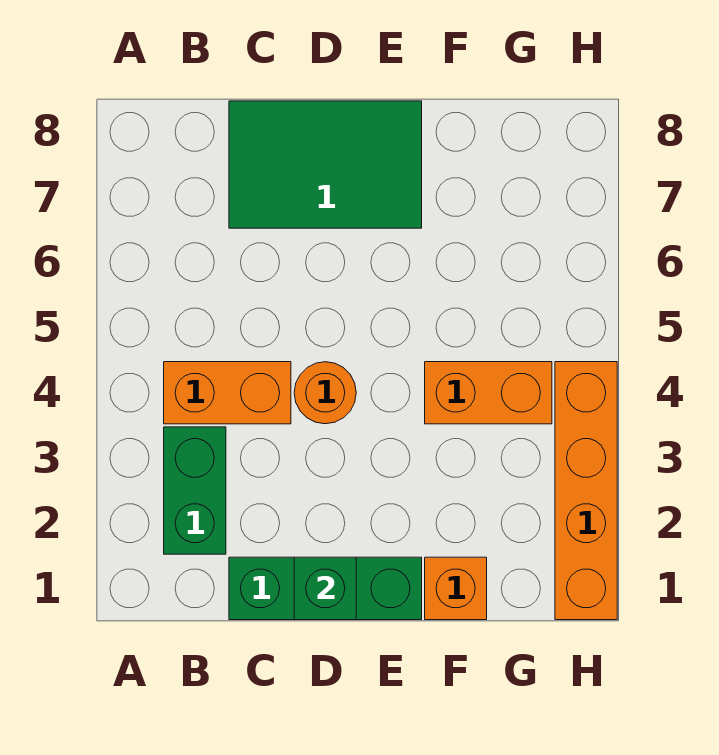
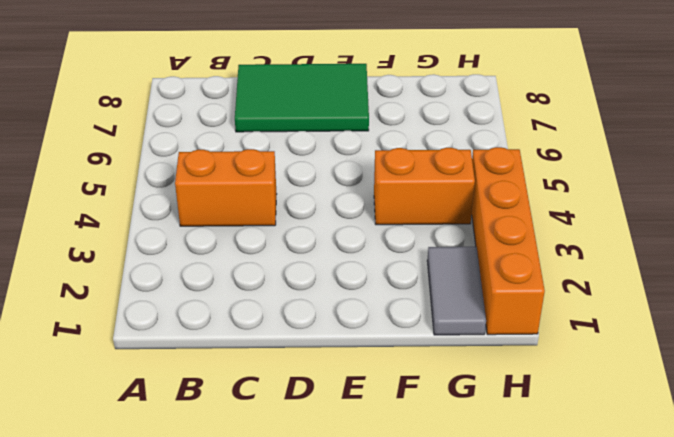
grey tile G1:G2 level 1 -> none
none -> green brick B2:B3 level 1
none -> green brick C1:E1 level 1

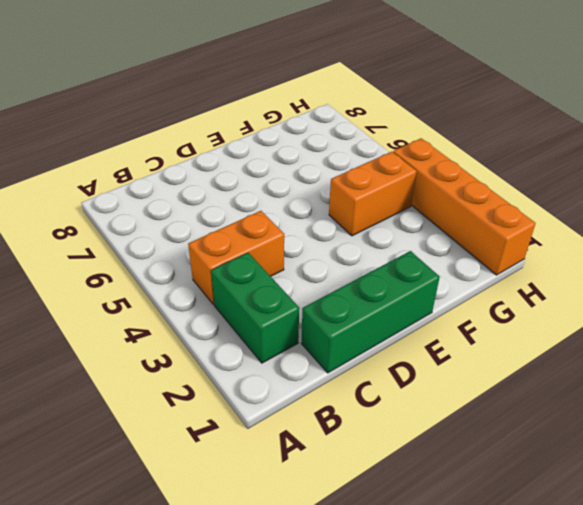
none -> green tile C7:E8 level 1
none -> orange round brick D4 level 1

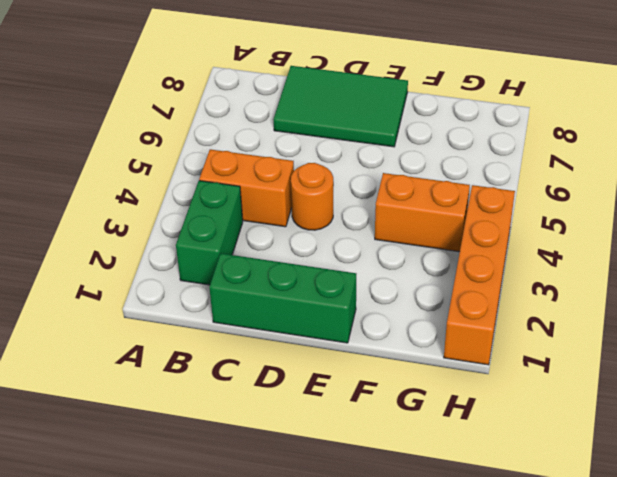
none -> orange brick F1 level 1
none -> green brick D1 level 2

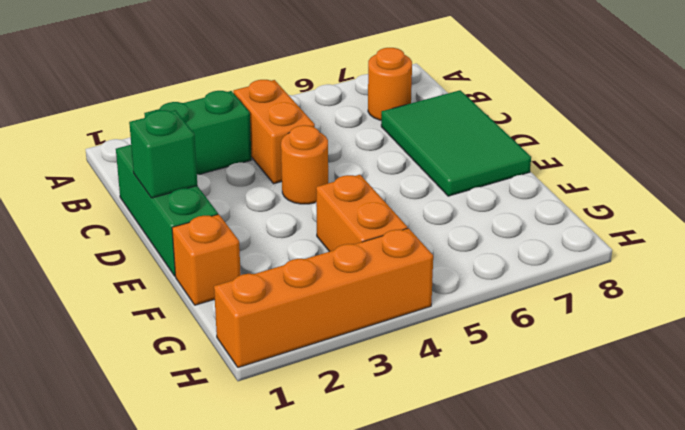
orange round brick B7 level 1 -> none

